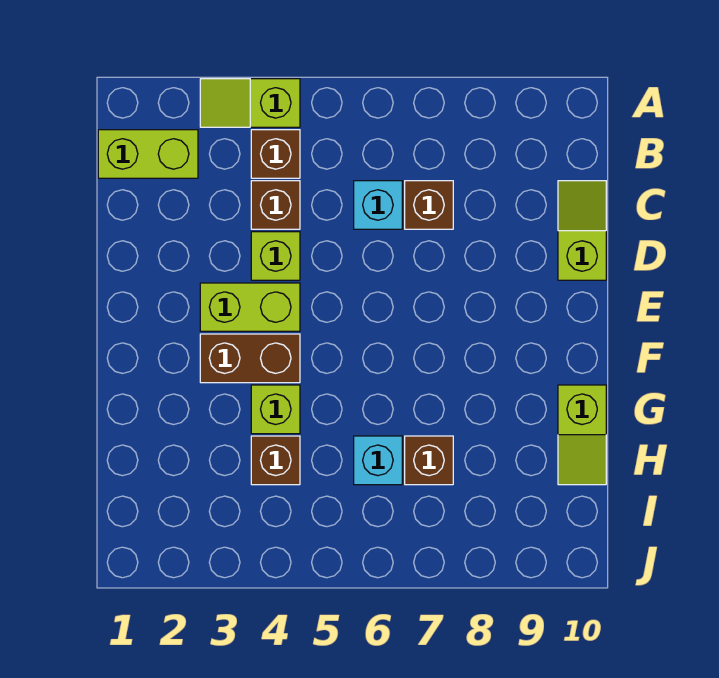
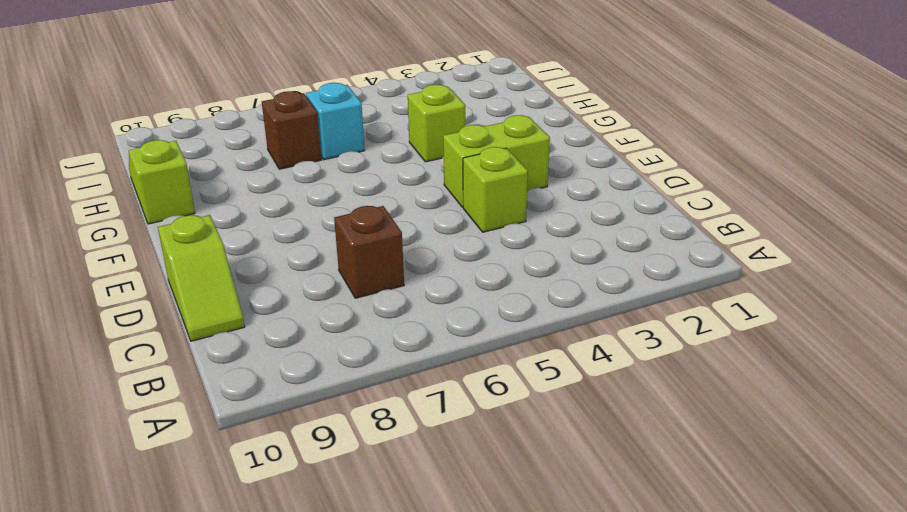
none -> lime slope A3:A4 level 1 top 4
none -> lime brick B1:B2 level 1
none -> brown brick B4 level 1

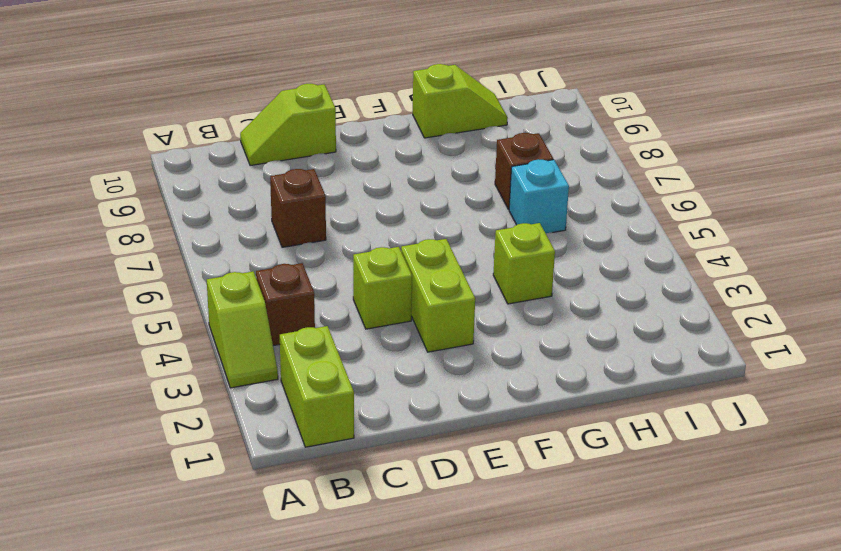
none -> brown brick C4 level 1
none -> cyan brick C6 level 1
none -> brown brick F3:F4 level 1

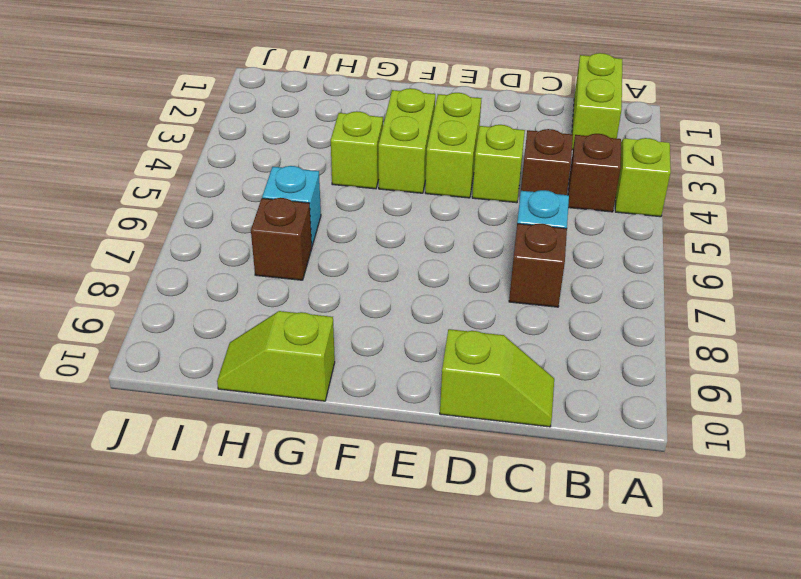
lime brick F3:F4 level 1 -> brown brick F3:F4 level 1
none -> brown brick H4 level 1

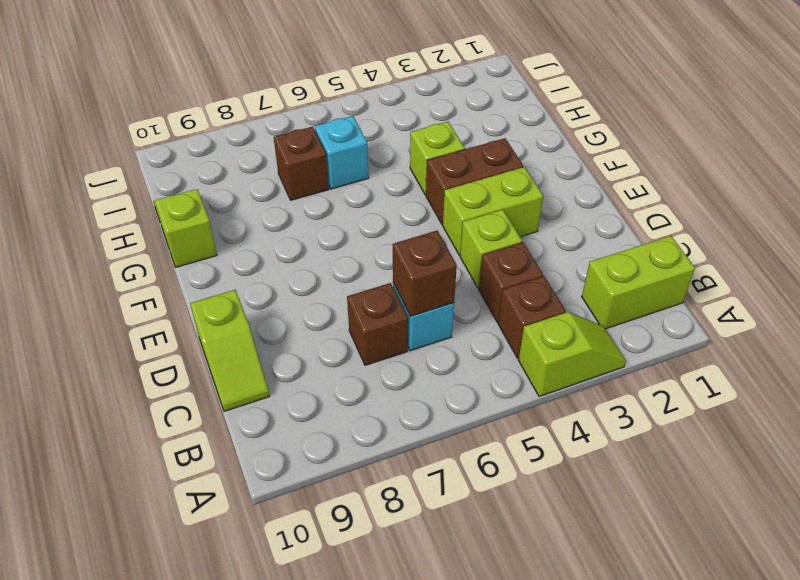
brown brick C6 level 2 -> brown brick H4 level 1

